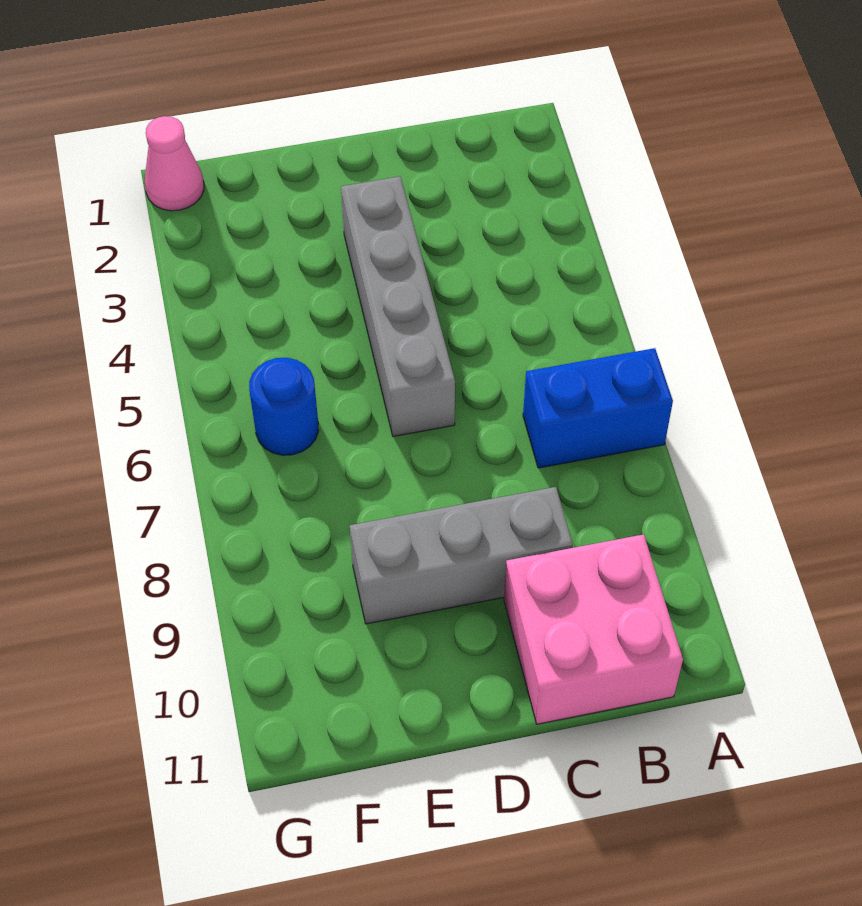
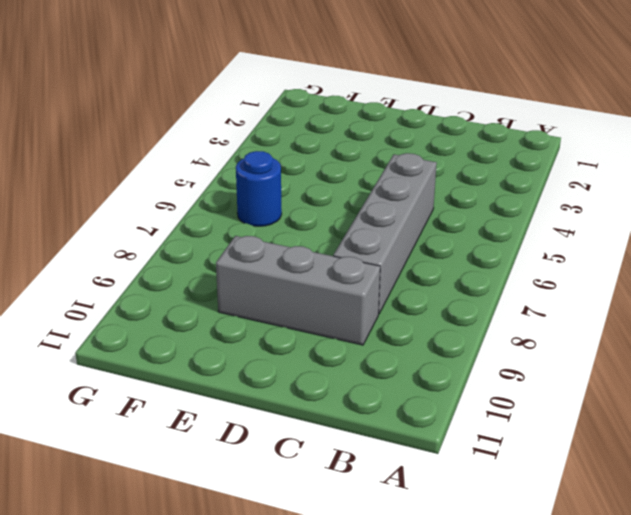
grey brick C5:C8 level 1 -> grey brick D3:D6 level 1
none -> blue brick A7:B7 level 1
none -> pink brick B10:C11 level 1

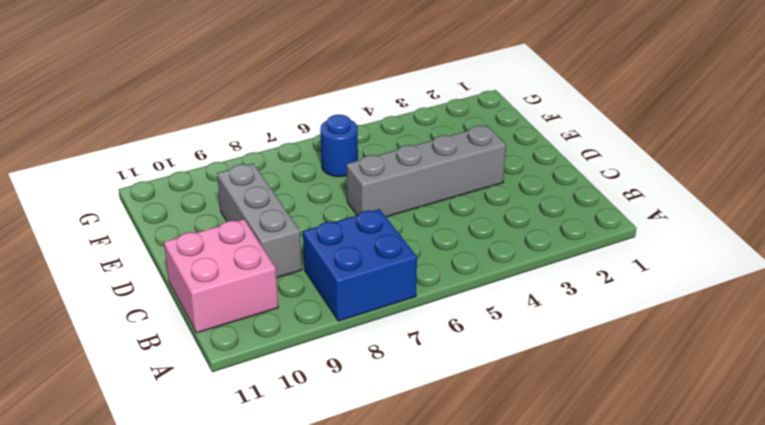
blue brick A7:B8 level 1 -> blue brick A7:B7 level 1
none -> pink cone G1 level 1

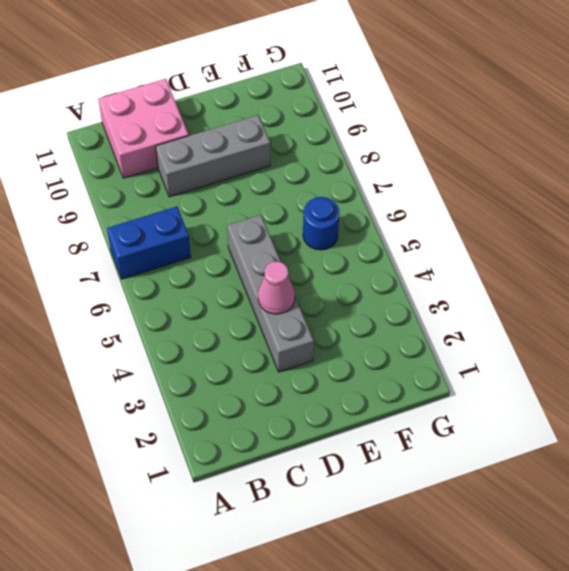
pink cone D4 level 2 -> pink cone G1 level 1

